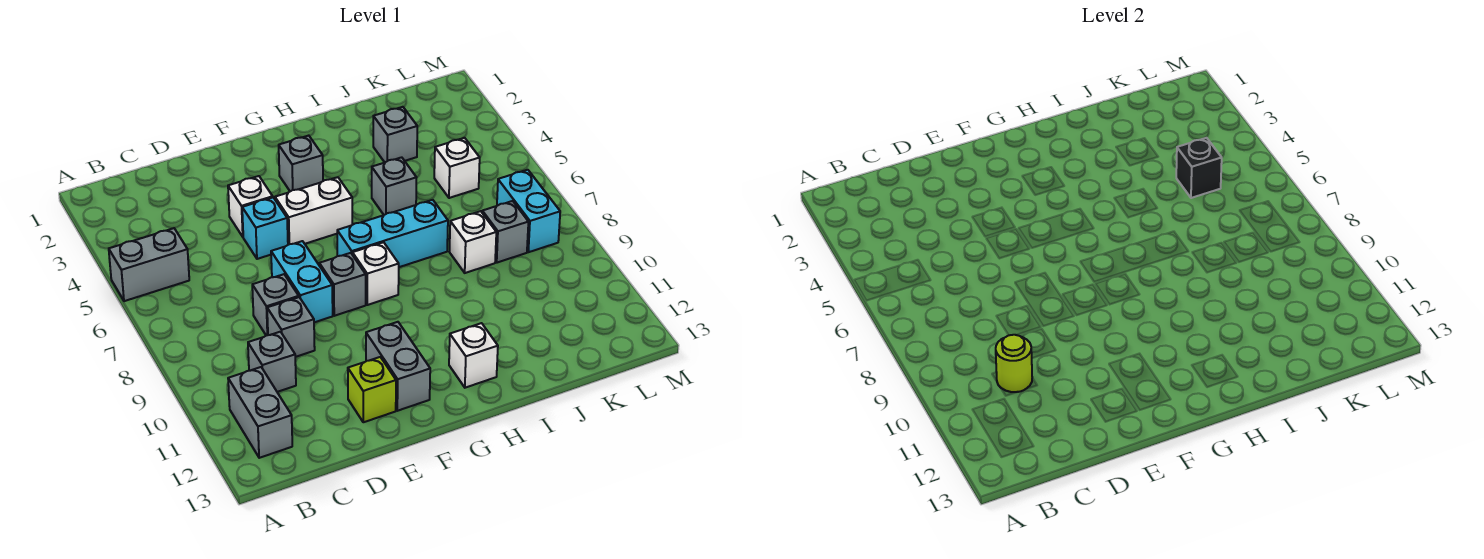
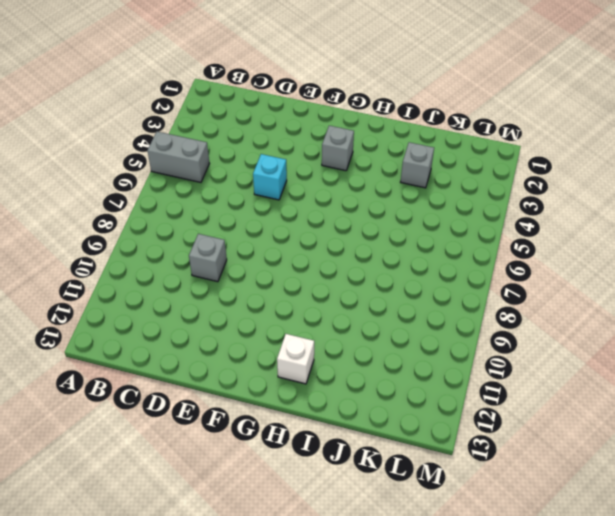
none -> grey brick B11:B12 level 1
none -> grey brick C10 level 1
none -> grey brick D8 level 1

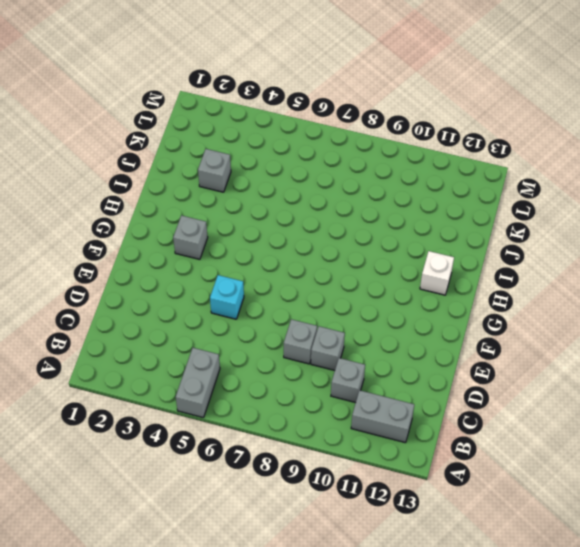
none -> white brick E4 level 1
none -> cyan brick E7:E8 level 1
none -> lime brick E12 level 1

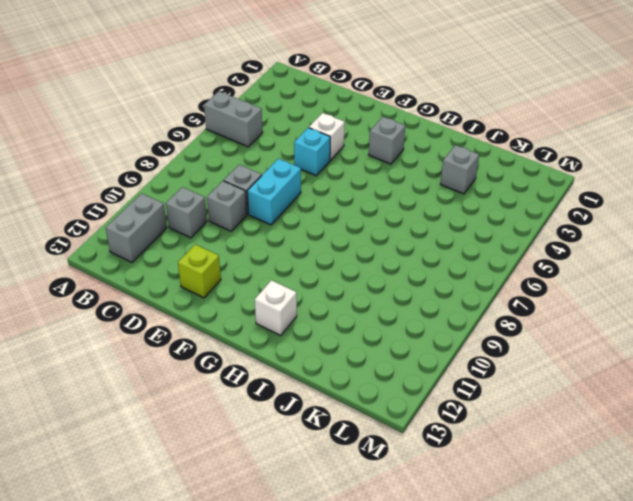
none -> white brick F5:G5 level 1
none -> grey brick F8 level 1
none -> grey brick F11:F12 level 1

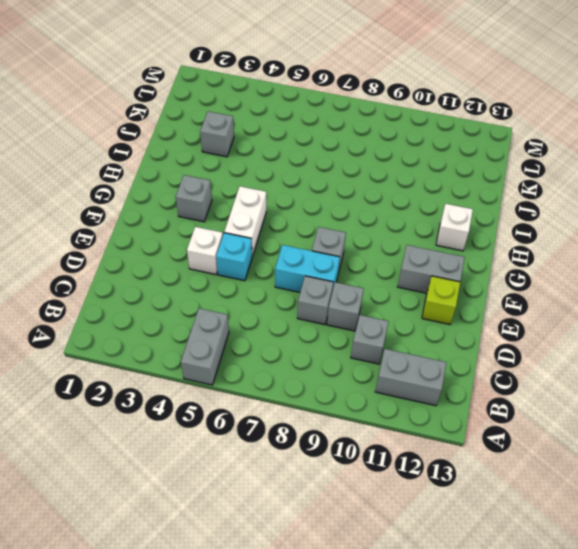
none -> cyan brick G7:I7 level 1
none -> white brick G8 level 1
none -> grey brick I5 level 1

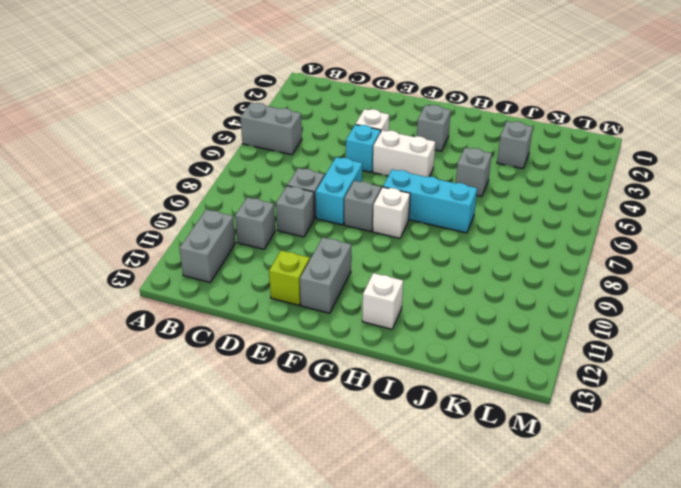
none -> white brick J8 level 1
none -> white brick K5 level 1
none -> grey brick K8 level 1

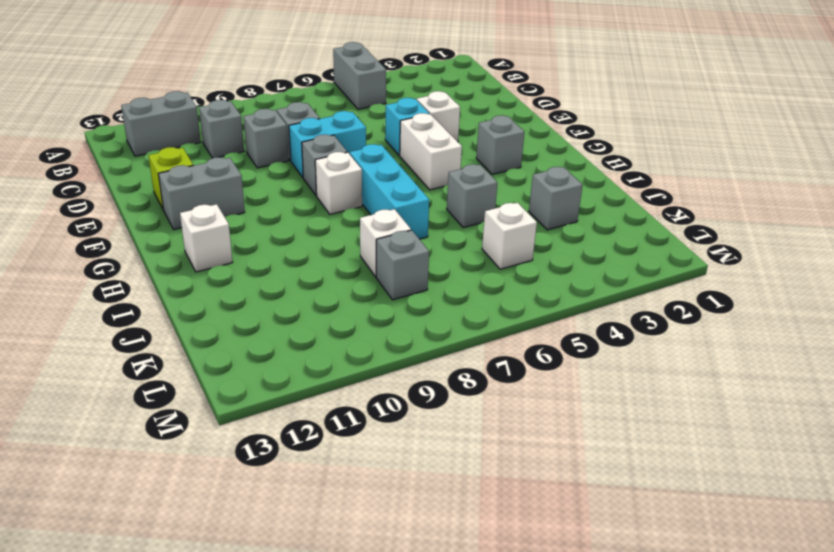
none -> cyan brick L7:L8 level 1
none -> lime round brick C10 level 2
none -> black brick K5 level 2

